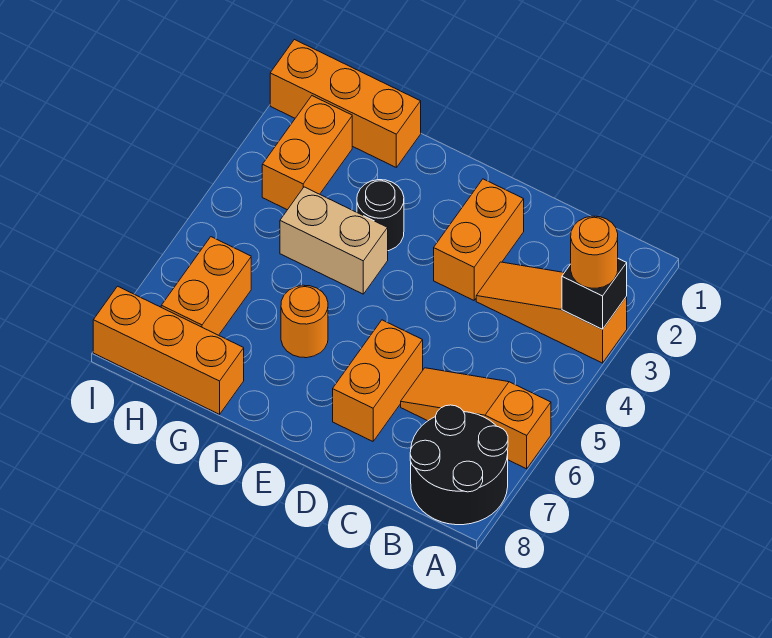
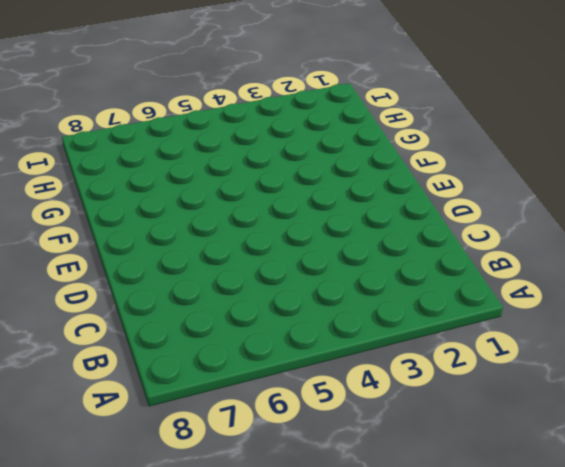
none -> orange slope A3:C3 level 1 top A
none -> orange slope A6:C6 level 1 top A
none -> black round brick A7:B8 level 1

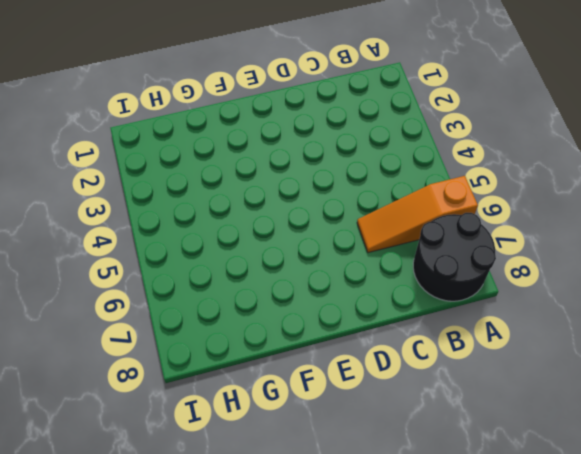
none -> orange slope A3:C3 level 1 top A
none -> orange brick D2:D3 level 1
none -> orange brick D6:D7 level 1

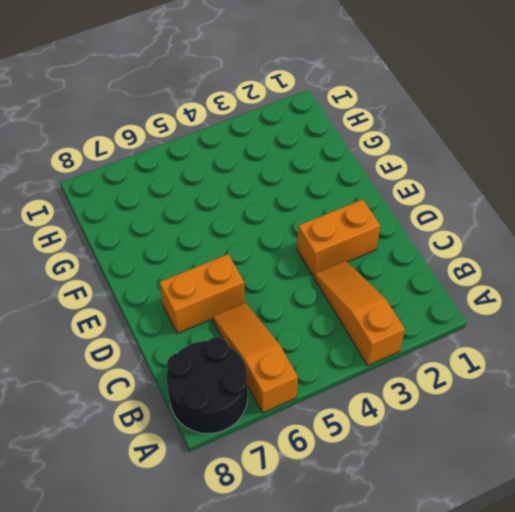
none -> black round brick F3 level 1
none -> tan brick F4:G4 level 1
none -> orange round brick F6 level 1

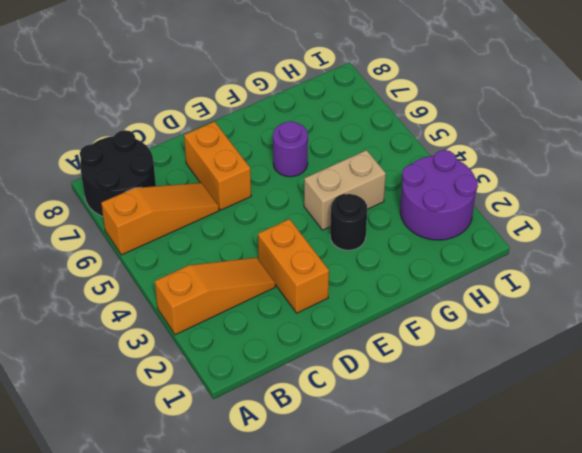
purple round brick F6 level 1 -> orange round brick F6 level 1
purple round brick H2:I3 level 1 -> orange brick H2:H3 level 1
none -> orange brick G1:I1 level 1
none -> orange brick G8:I8 level 1
none -> orange brick H6:H7 level 1

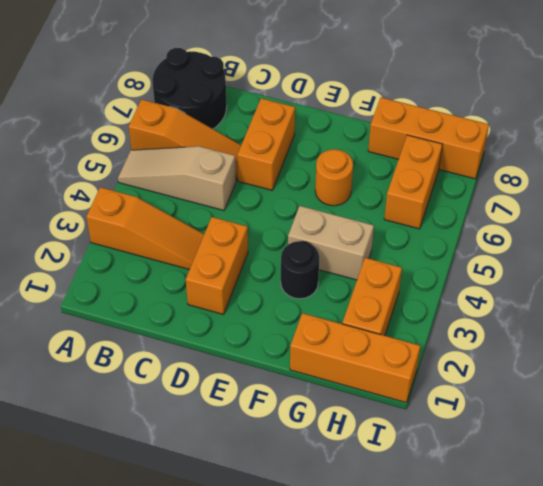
tan slope A5:C5 level 1 top C -> none
none -> black brick A3 level 2
none -> orange round brick A3 level 3

